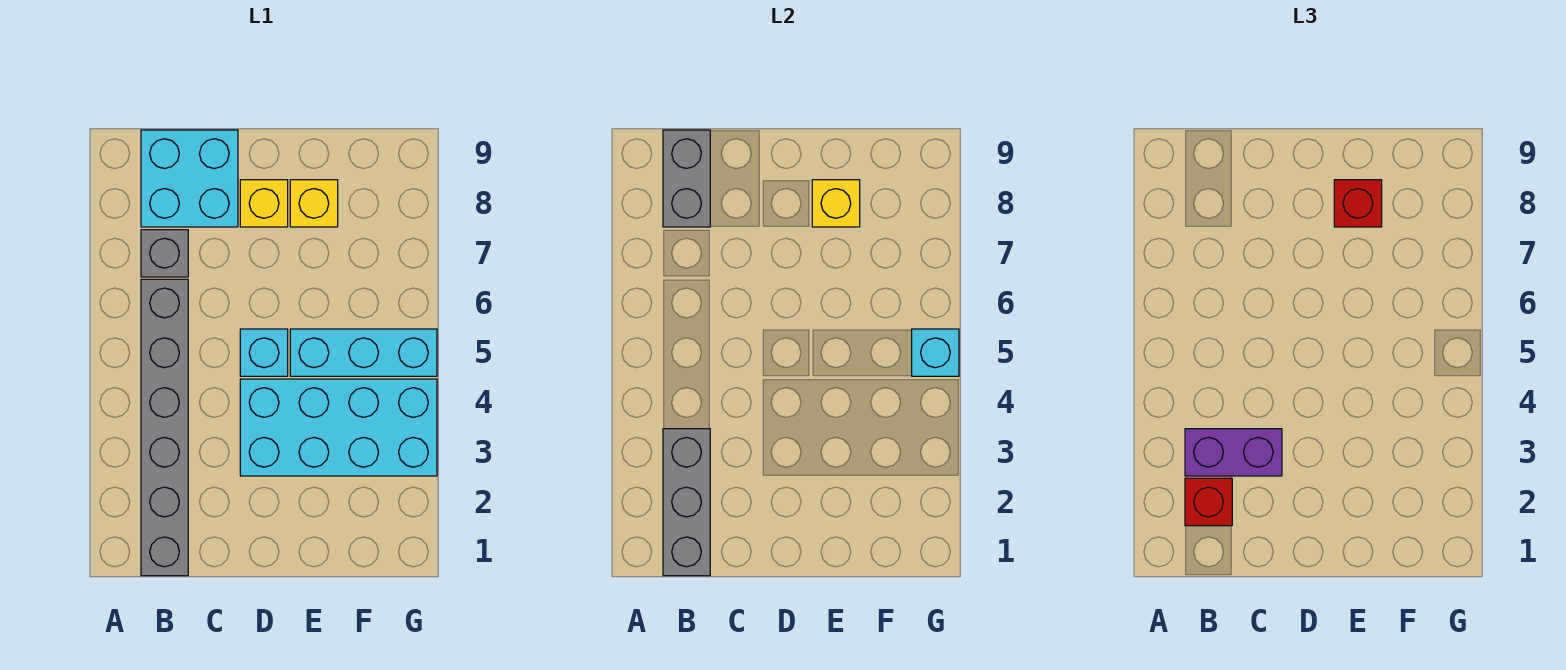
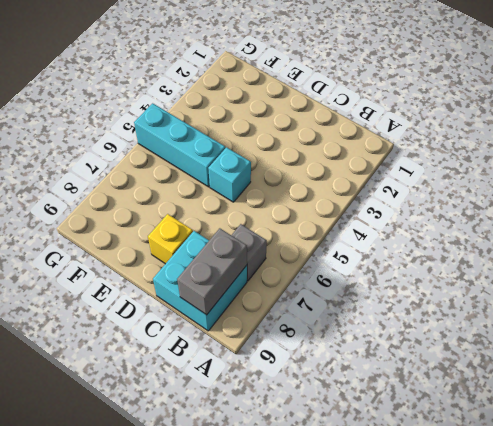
none -> grey brick B1:B6 level 1
none -> cyan brick D3:G4 level 1
none -> yellow brick E8 level 1

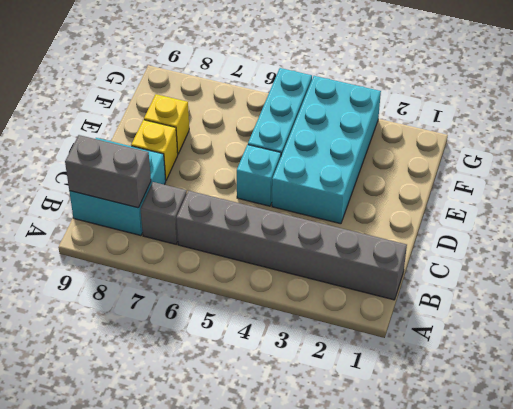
none -> grey brick B1:B3 level 2
none -> yellow brick E8 level 2
none -> cyan brick G5 level 2

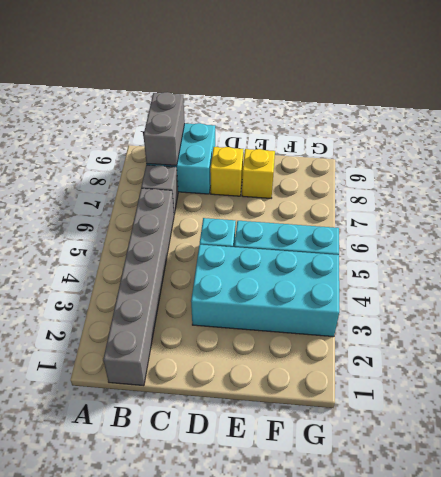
none -> grey brick B1:B3 level 2
none -> yellow brick E8 level 2
none -> cyan brick G5 level 2

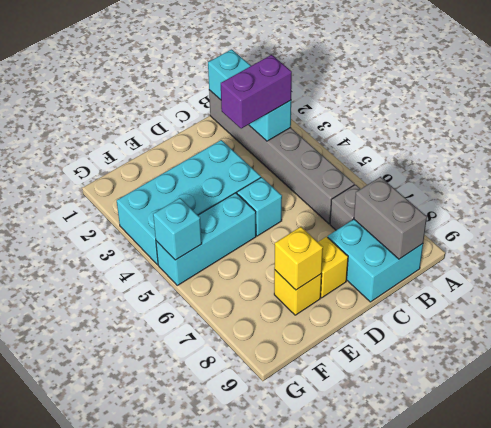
cyan brick B1:B3 level 2 -> grey brick B1:B3 level 2
none -> red brick B2 level 3
none -> red brick E8 level 3

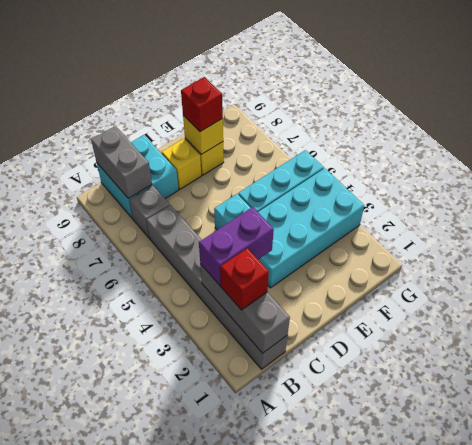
none -> cyan brick G5 level 2

